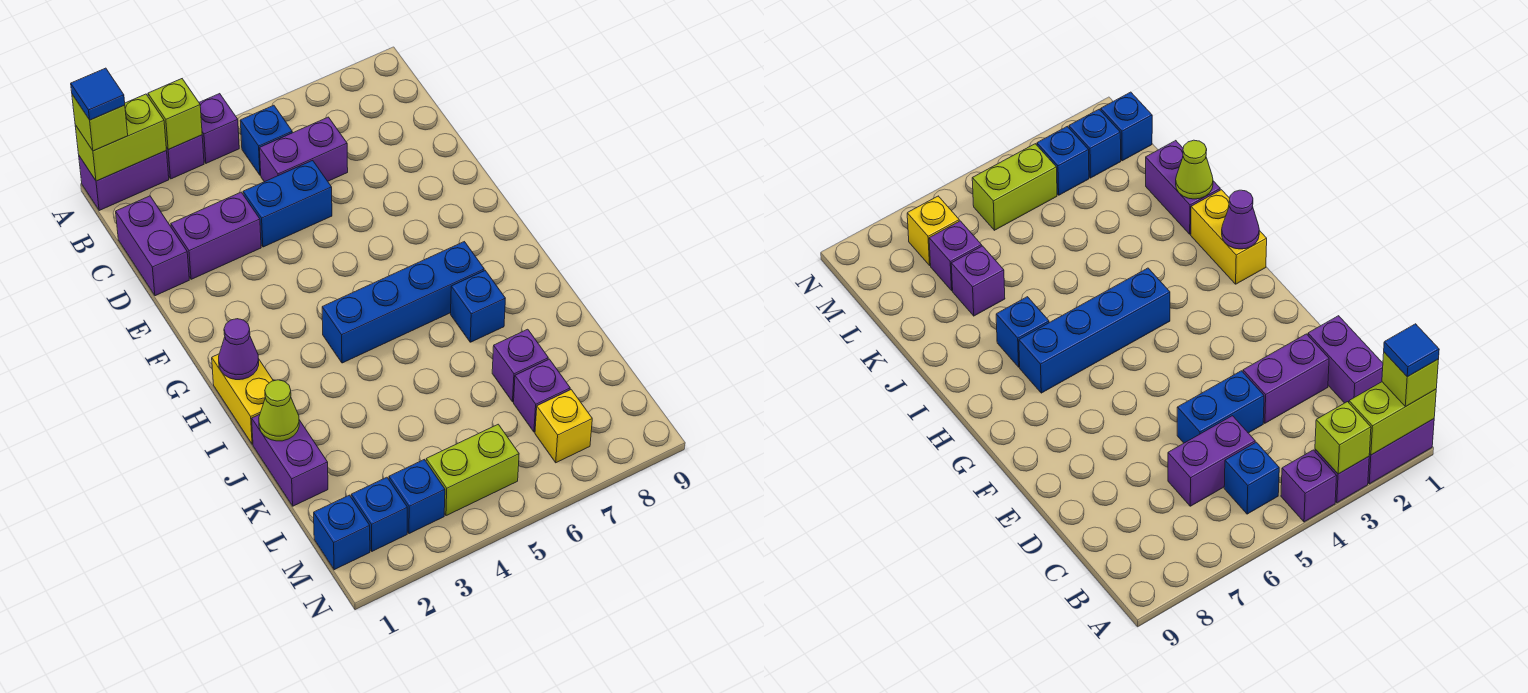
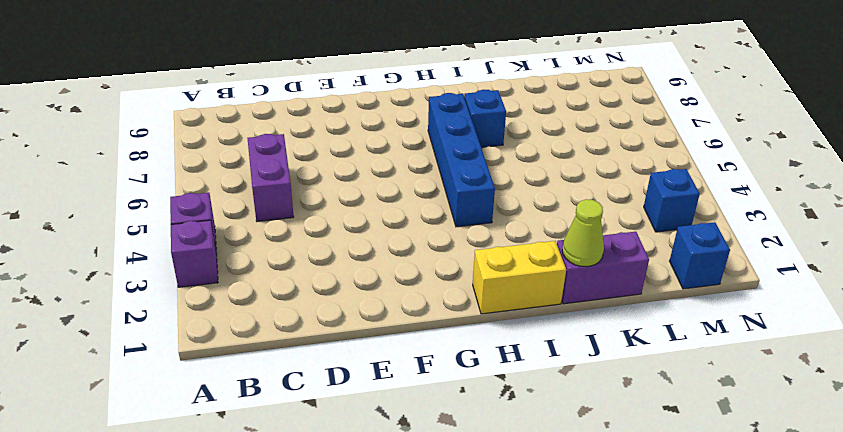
none -> purple brick A1:A2 level 1
none -> blue brick B5 level 1
none -> purple brick C1:D1 level 1

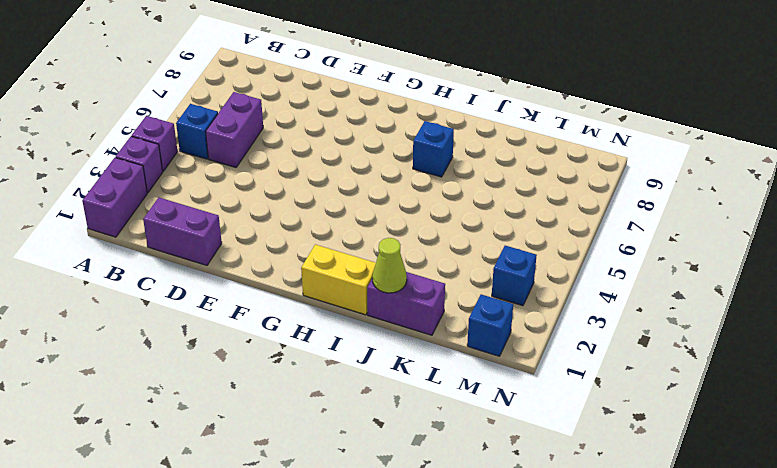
none -> purple brick D2:D3 level 1
none -> blue brick D4:D5 level 1
none -> blue brick H4:H7 level 1

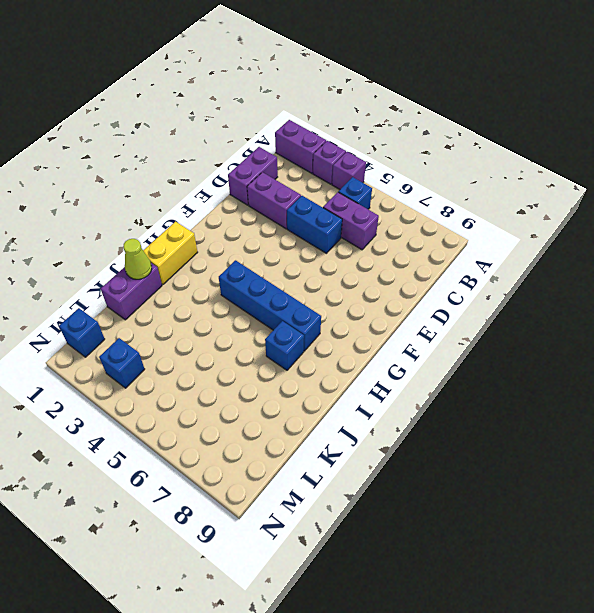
none -> purple brick K7 level 1
none -> purple brick L7 level 1
none -> blue brick M2 level 1

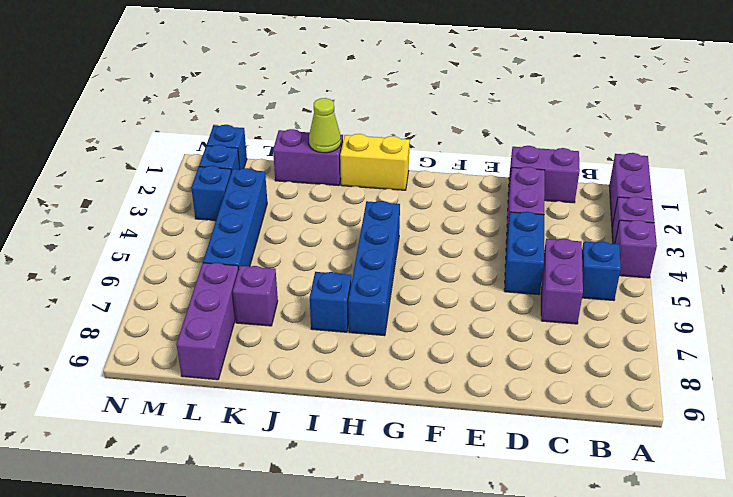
blue brick L3:L6 level 1 -> none
purple brick L7:L9 level 1 -> purple brick L7 level 1
none -> lime brick M4:M5 level 1
none -> yellow brick M7 level 1
none -> lime brick A1:A2 level 2

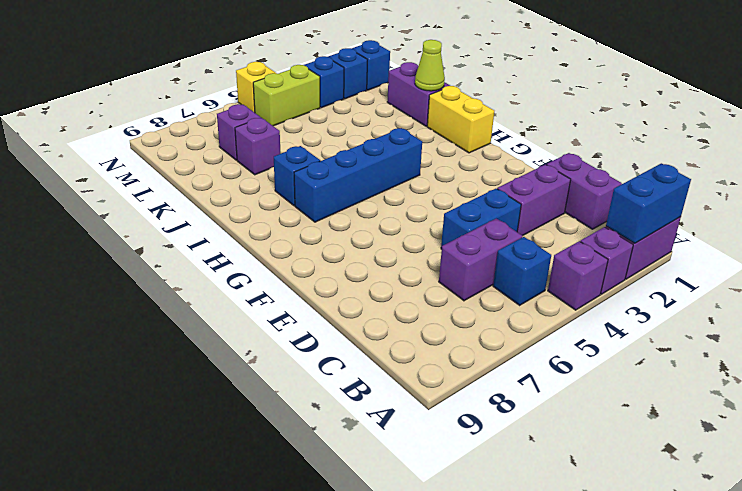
blue brick A1:A2 level 2 -> lime brick A1:A2 level 2
yellow brick N5 level 1 -> yellow brick M7 level 1
none -> lime brick A3 level 2
none -> purple cone H1 level 2
none -> lime brick A1 level 3

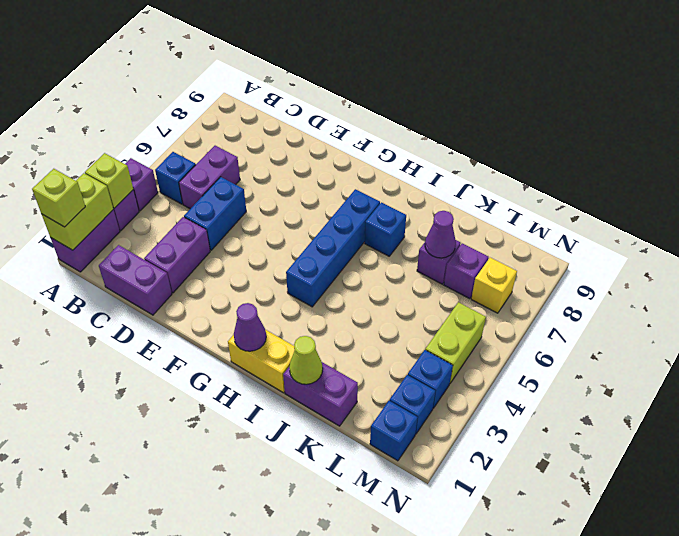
purple cone K7 level 2 -> none
none -> blue tile A1 level 4

